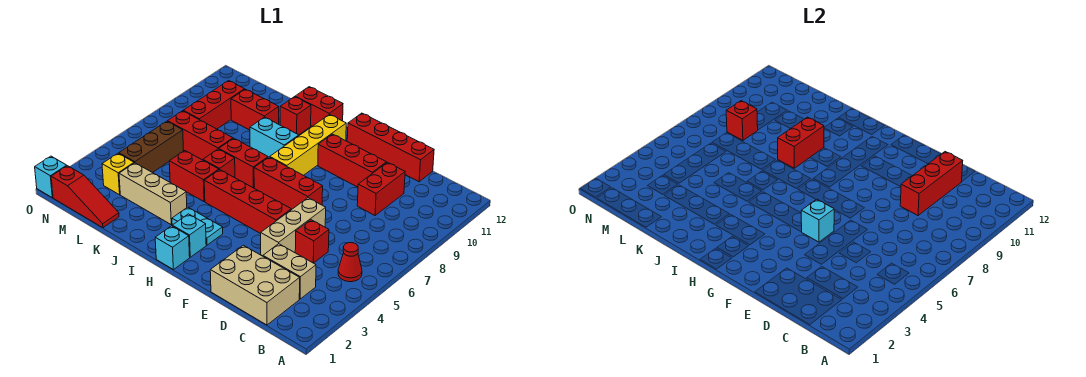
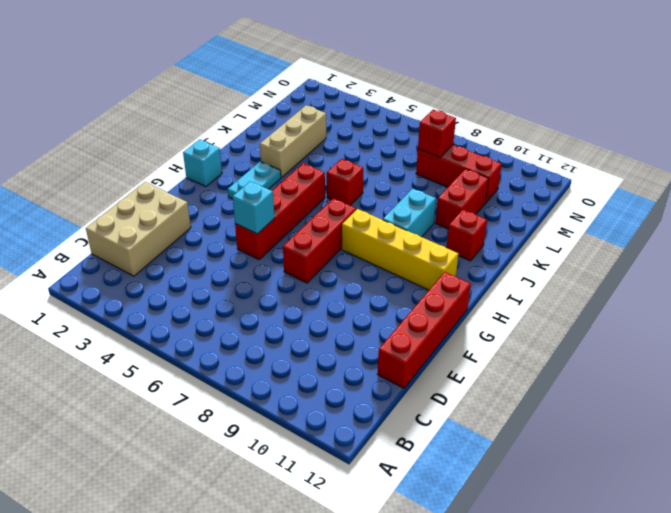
none -> red cone B5 level 1
none -> tan brick C3:D3 level 1
none -> red brick D5 level 1
none -> red brick D9:D10 level 1

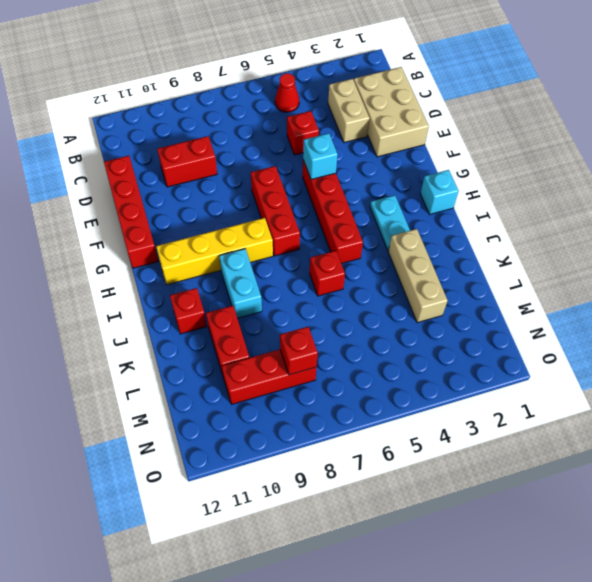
none -> tan brick E4:E6 level 1
none -> red brick E10:G10 level 1
none -> cyan brick H2 level 1
none -> red brick I7:J7 level 1

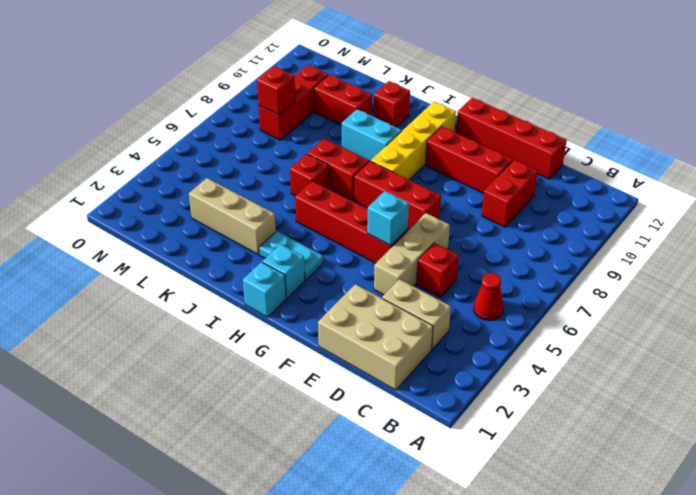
none -> red brick I12:J12 level 1
none -> red brick J5:K5 level 1
none -> red brick K7:M7 level 1
none -> red slope L1:N1 level 1 top N

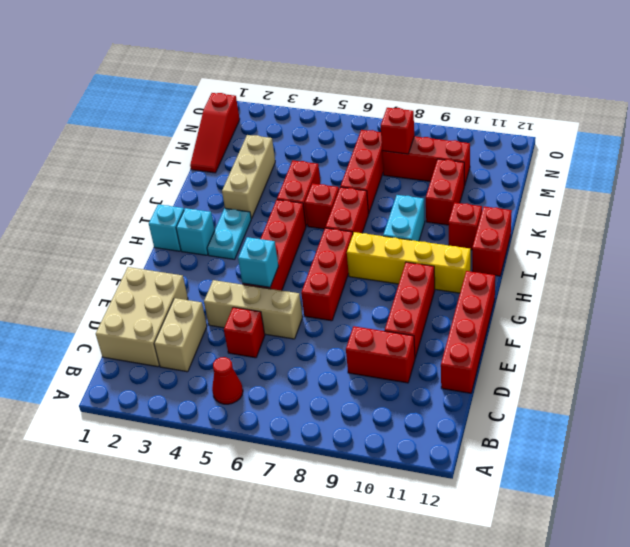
none -> yellow brick M3 level 1
none -> brown brick M4:M6 level 1
none -> cyan brick O1 level 1
none -> red brick D9:D11 level 2

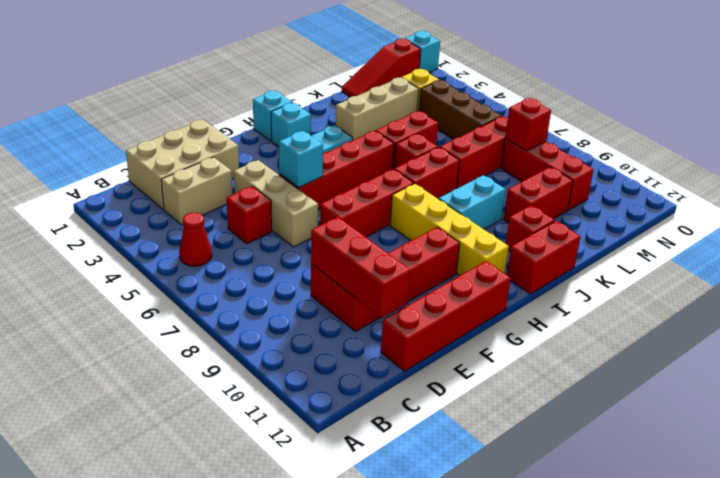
none -> red brick J8:J9 level 2

